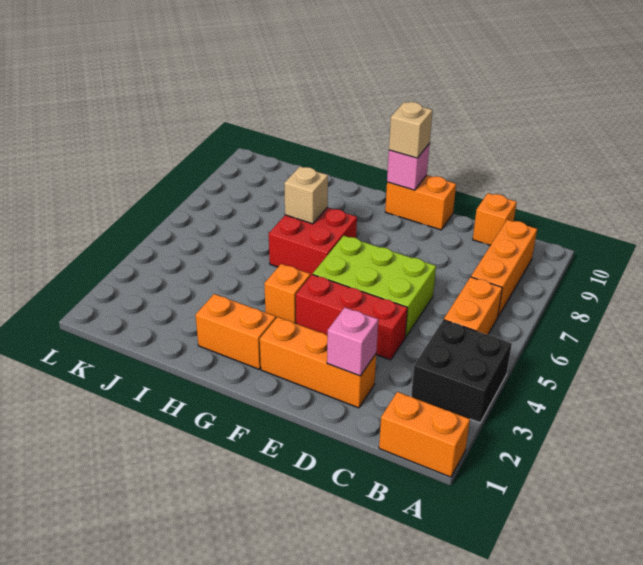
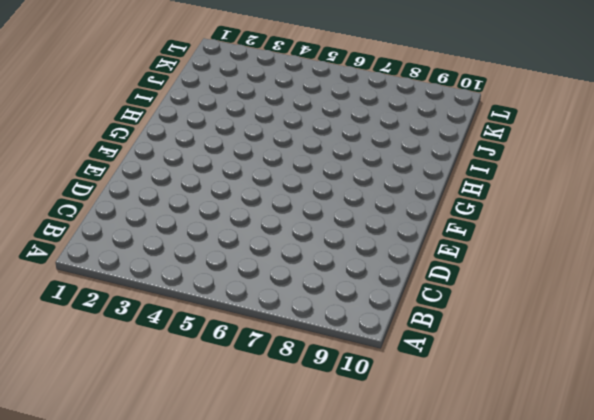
none -> orange brick A1:B1 level 1
none -> black brick A3:B4 level 1
none -> orange brick B5:B6 level 1

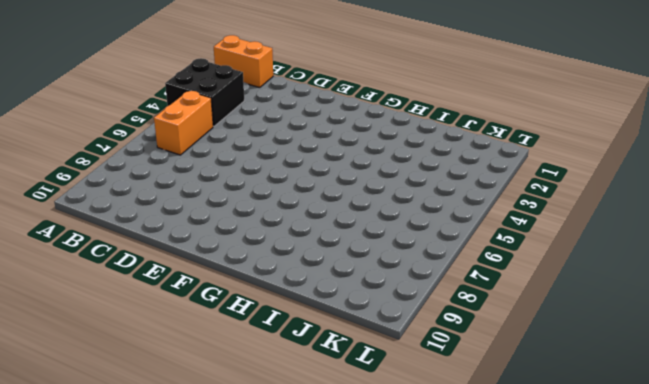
none -> orange brick B7:B9 level 1
none -> orange brick C10 level 1
none -> orange brick D2:F2 level 1

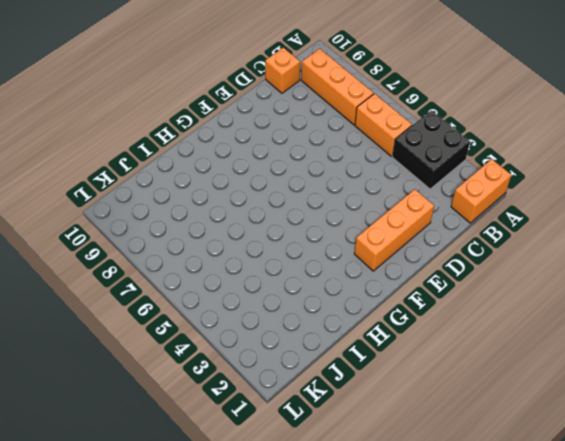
none -> red brick D4:F4 level 1
none -> lime brick D5:F6 level 1
none -> orange brick E10:F10 level 1

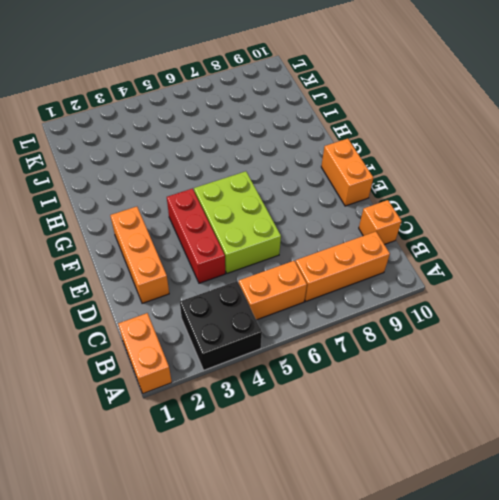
none -> orange brick G2:H2 level 1
none -> orange brick G4 level 1
none -> red brick G6:H7 level 1

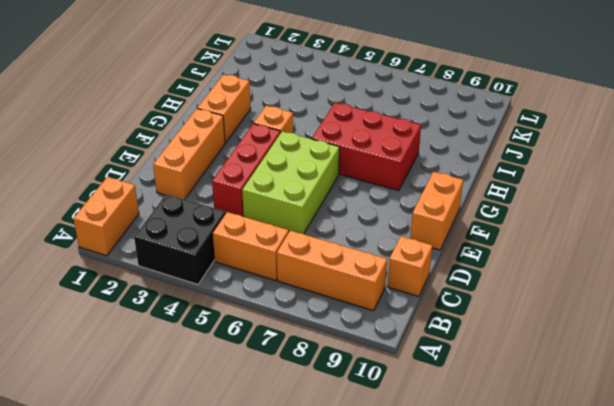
red brick G6:H8 level 1 -> red brick G6:H7 level 1
none -> pink brick D2 level 2
none -> pink brick F10 level 2
none -> tan brick H7 level 2

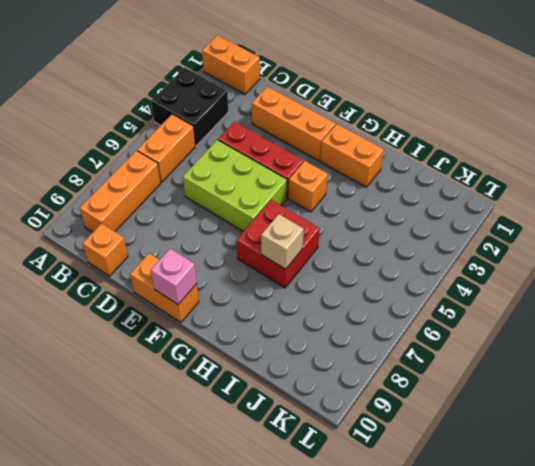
none -> pink brick D2 level 2
none -> tan brick F10 level 3

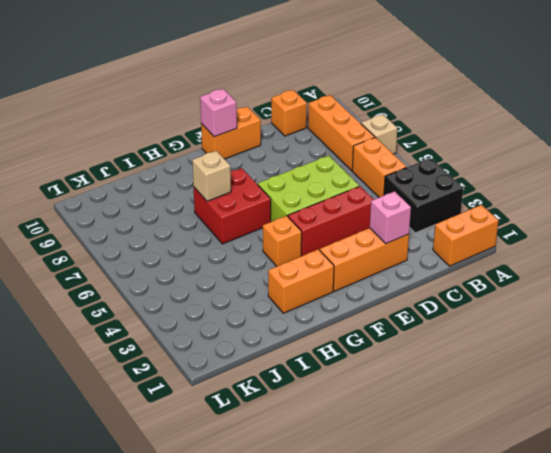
tan brick A7 level 1 -> tan brick F10 level 3

